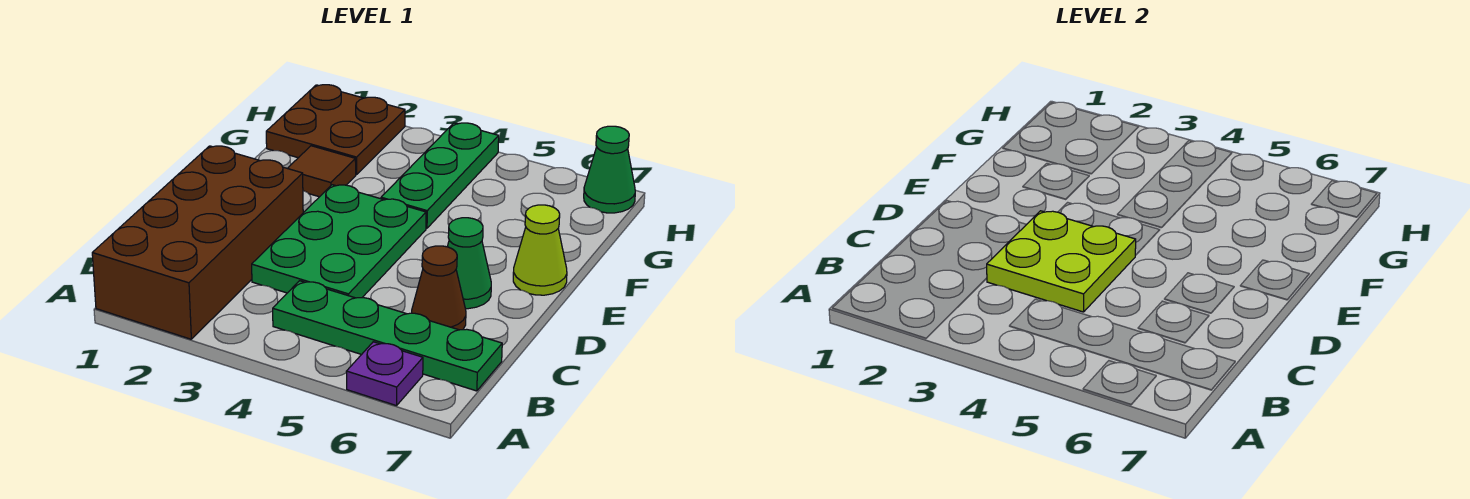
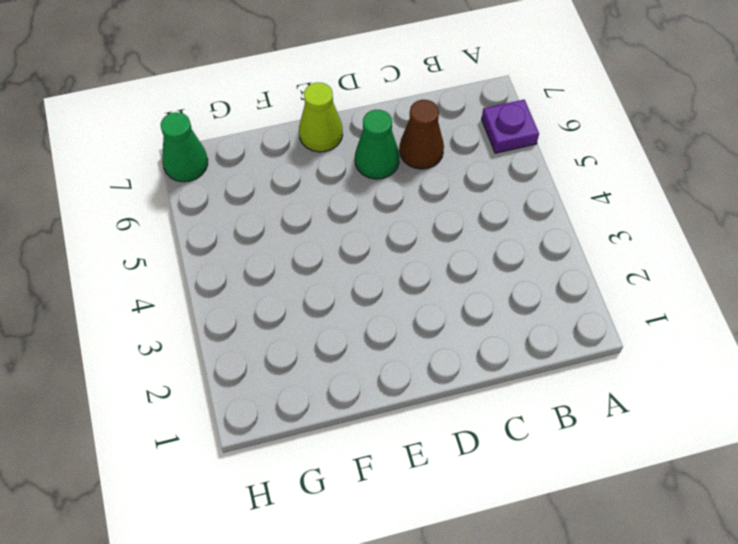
none -> brown brick A1:D2 level 1
none -> green plate B4:B7 level 1
none -> green plate C3:E4 level 1

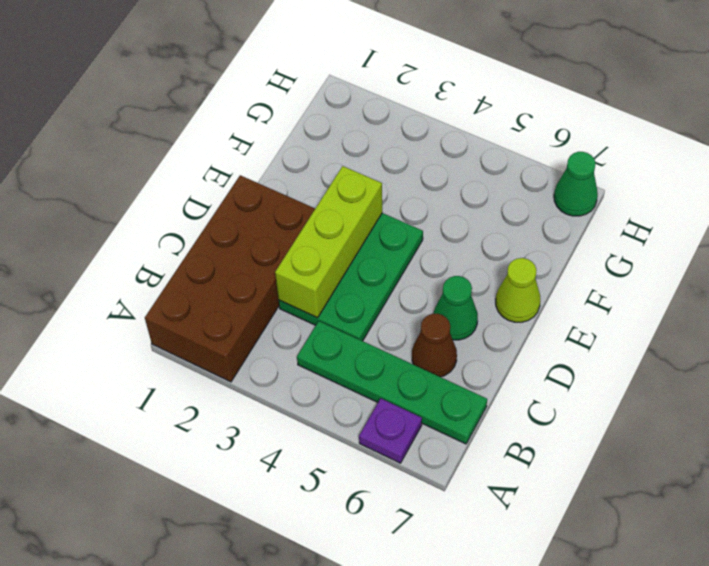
lime brick C3:E3 level 2 -> lime plate C3:D4 level 2
none -> brown tile F2 level 1
none -> green plate F4:H4 level 1
none -> brown plate G1:H2 level 1

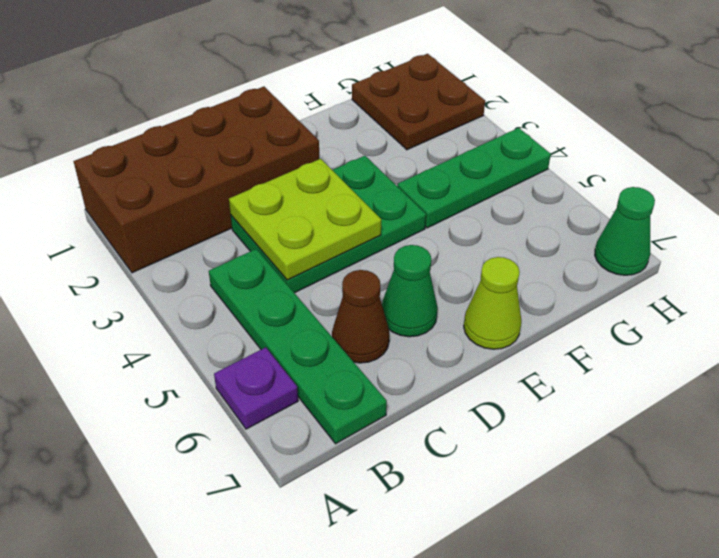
none -> brown tile F2 level 1

